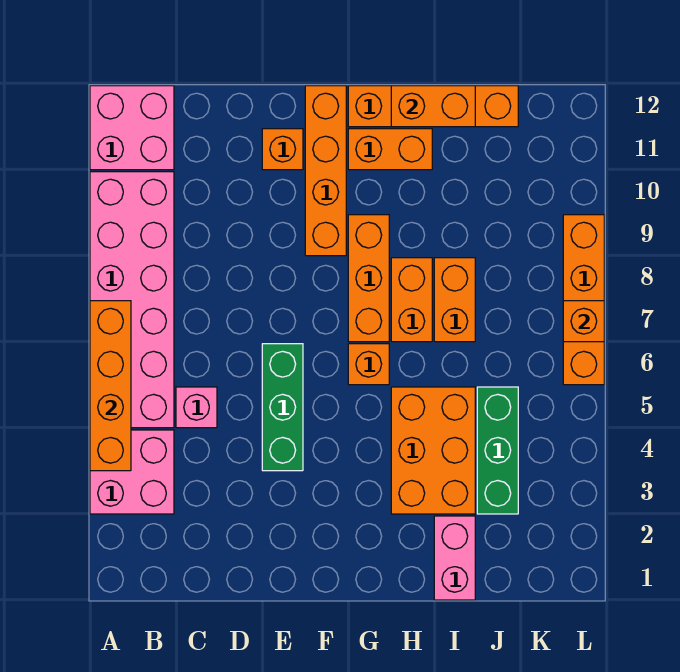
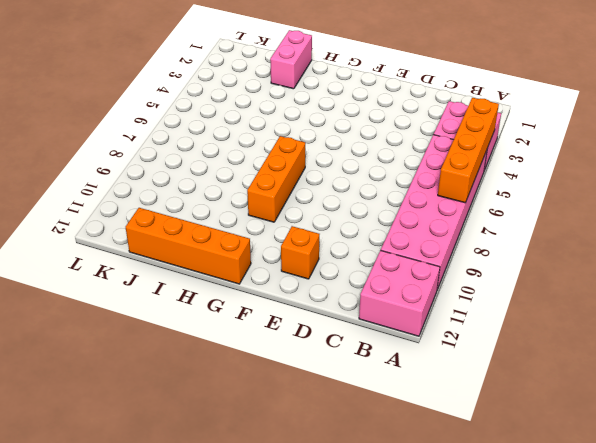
none -> pink brick C5 level 1
none -> green brick E4:E6 level 1
none -> orange brick F9:F12 level 1

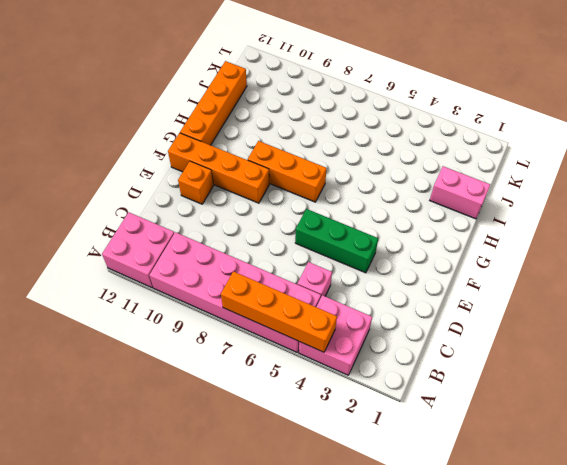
none -> orange brick G6 level 1
none -> orange brick G11:H11 level 1
none -> orange brick H3:I5 level 1

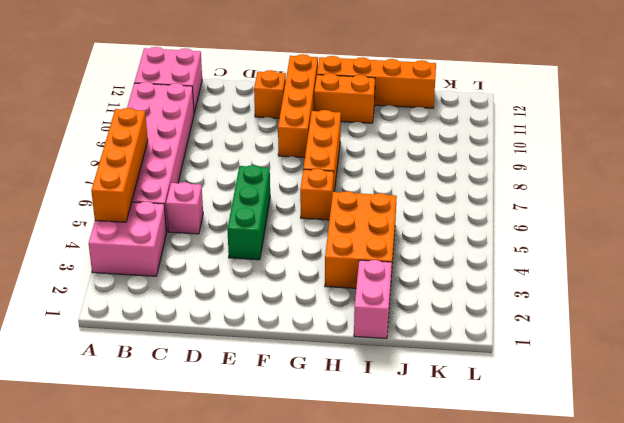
none -> orange brick H7:H8 level 1
none -> orange brick I7:I8 level 1
none -> green brick J3:J5 level 1

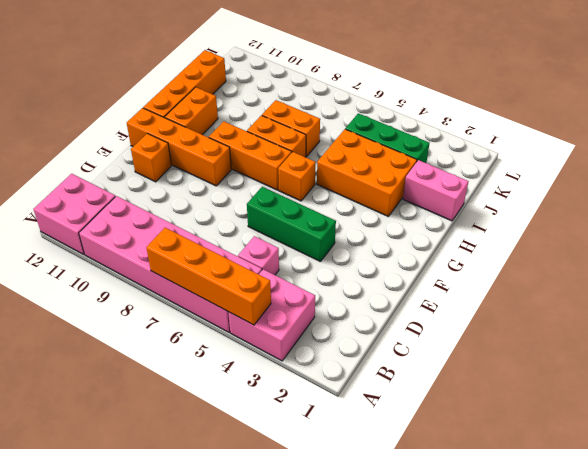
none -> orange brick L6:L9 level 1
none -> orange brick H12:I12 level 2
none -> orange brick L7 level 2

